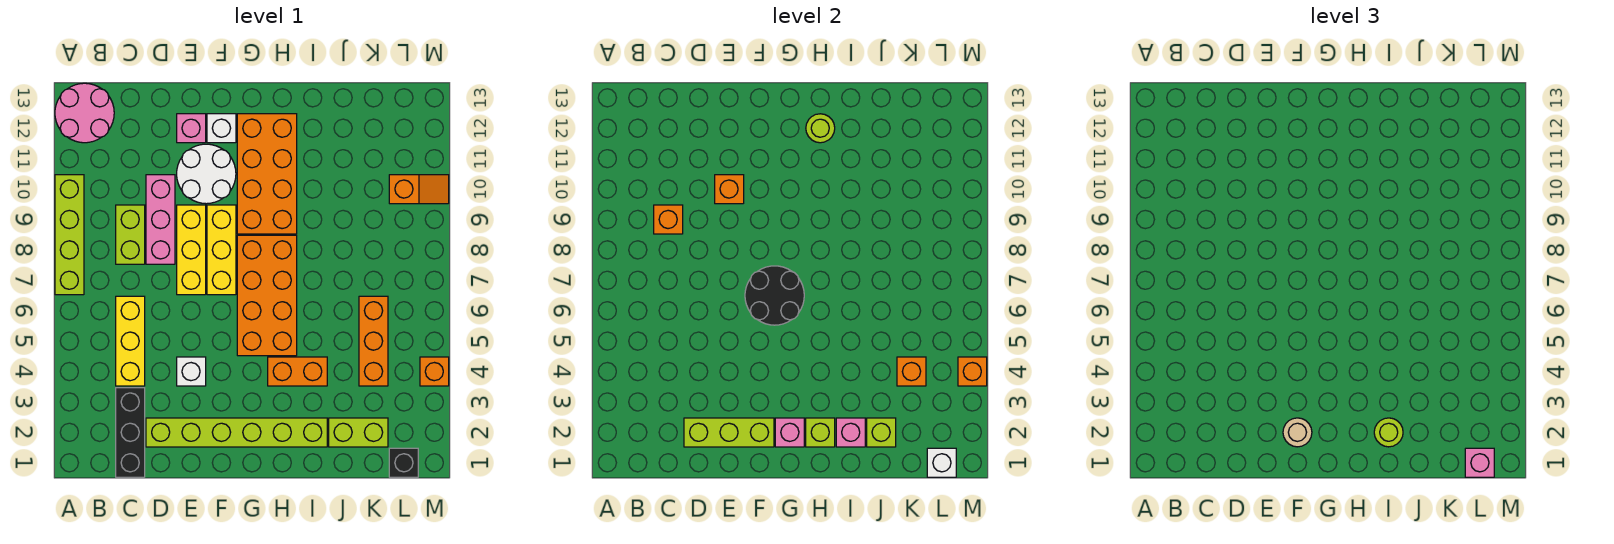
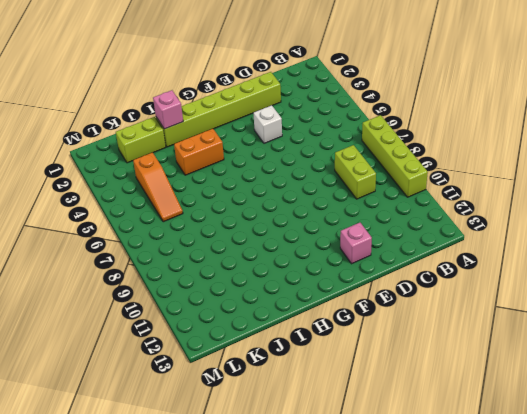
orange slope K4:K6 level 1 top 4 -> orange brick K4:K6 level 1
none -> pink round brick A12:B13 level 1
none -> black brick C1:C3 level 1
none -> yellow brick C4:C6 level 1
none -> pink brick D8:D10 level 1

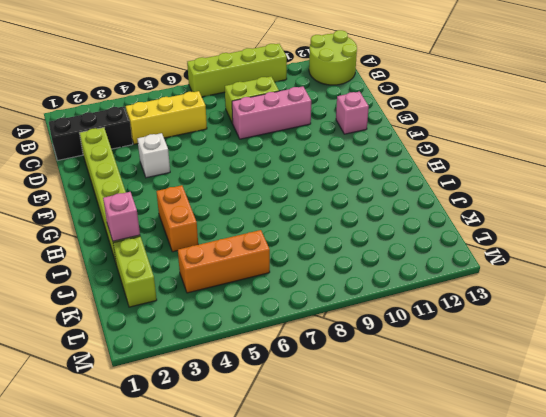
lime round brick A12:B13 level 1 -> pink round brick A12:B13 level 1
none -> yellow brick E7:E9 level 1
none -> white round brick E10:F11 level 1
none -> yellow brick F7:F9 level 1
none -> white brick F12 level 1

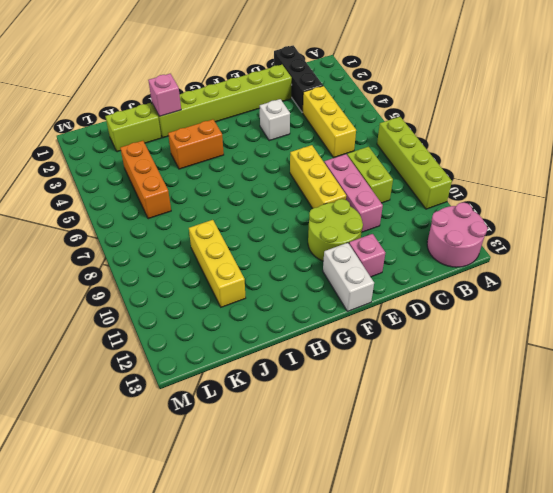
lime round brick E10:F11 level 1 -> white round brick E10:F11 level 1
white brick F12:F13 level 1 -> white brick F12 level 1
yellow brick J9:J11 level 1 -> yellow brick F7:F9 level 1
none -> orange brick G5:H8 level 1
none -> orange brick G9:H12 level 1
none -> black brick L1 level 1
none -> orange slope L10:M10 level 1 top L

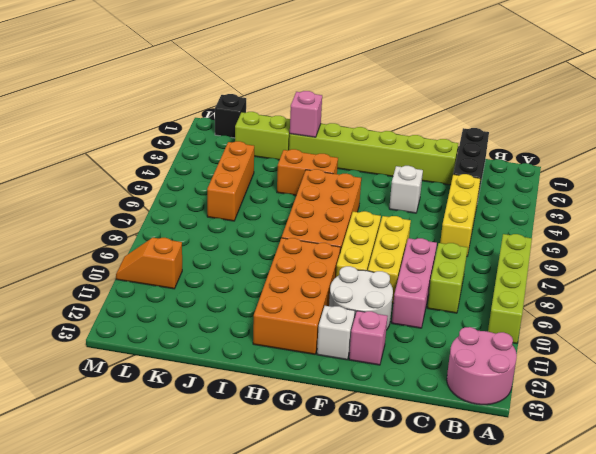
none -> orange brick M4 level 1
none -> orange brick C9 level 2
none -> lime brick D2:F2 level 2
none -> orange brick E10 level 2

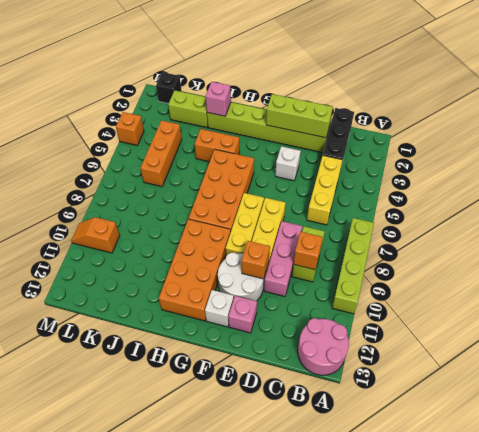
none -> black round brick F6:G7 level 2
none -> pink brick G2 level 2
none -> lime brick H2 level 2
none -> lime round brick H12 level 2

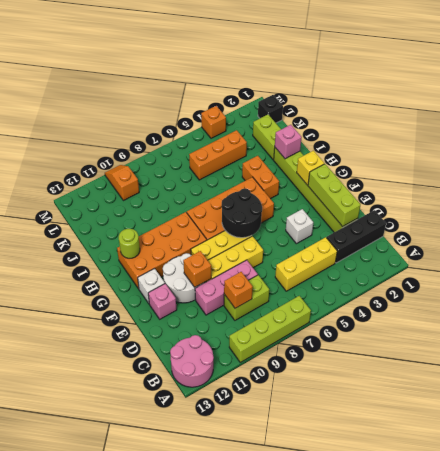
yellow brick G2 level 2 -> pink brick G2 level 2
none -> lime brick H2 level 2
none -> lime brick J2 level 2
none -> orange brick K4 level 2
none -> white brick L1 level 2

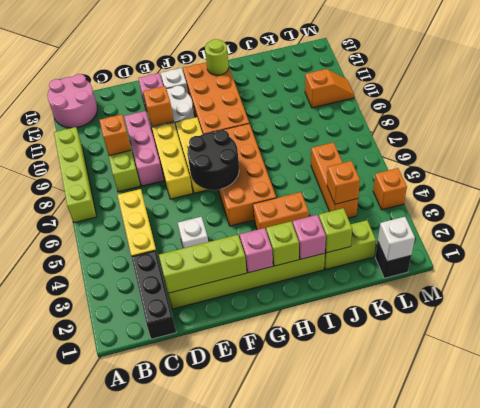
none -> orange brick M4 level 2
none -> tan round brick F2 level 3
none -> lime round brick I2 level 3
none -> pink brick L1 level 3

